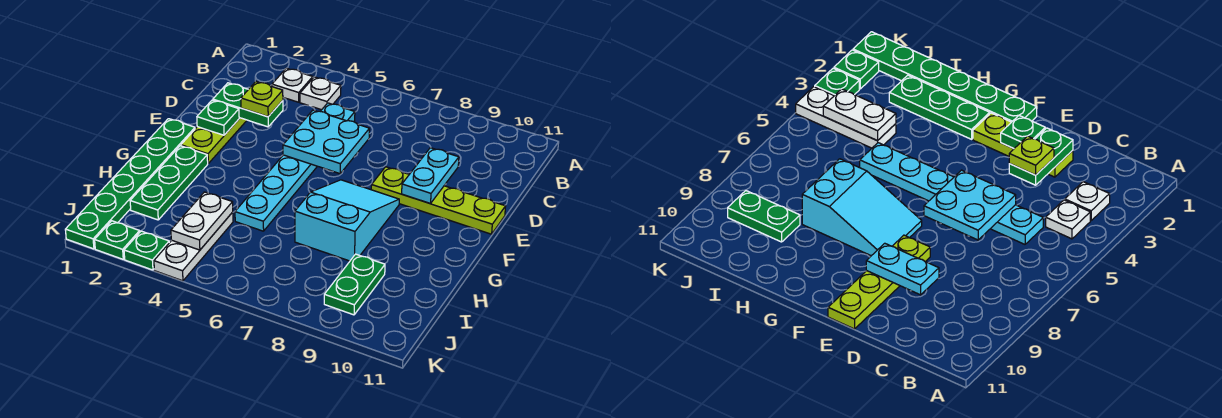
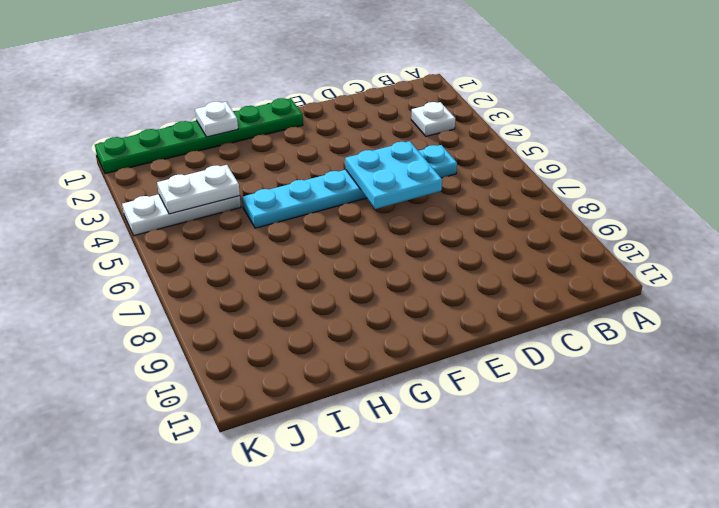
white plate H1 level 2 -> white plate B4 level 1
none -> lime plate D2:F2 level 1
none -> lime plate E8:E11 level 1
none -> cyan slope F7:H8 level 1 top H

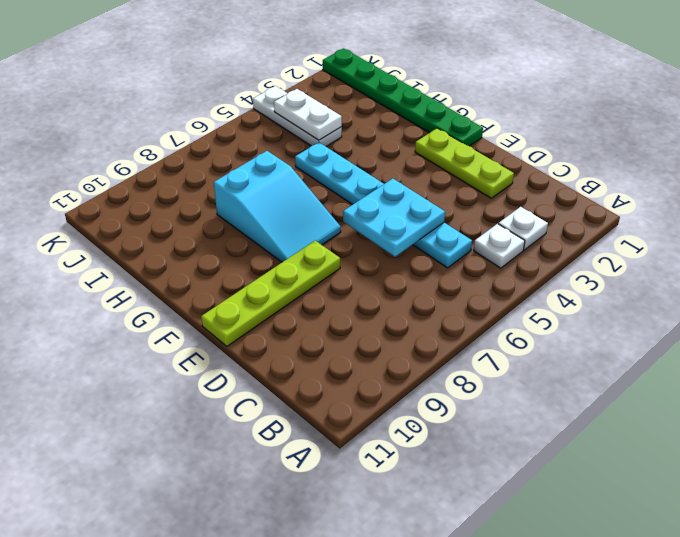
none -> green plate G2:I2 level 1
none -> green plate I9:J9 level 1
none -> green plate K2 level 1

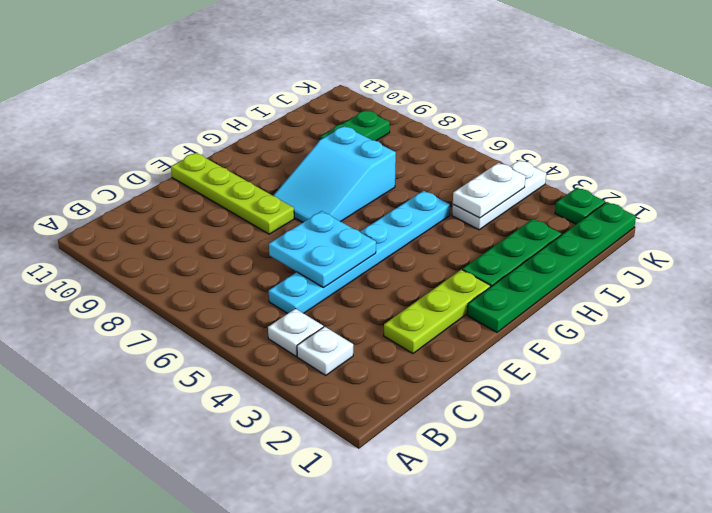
none -> green plate K3 level 1
none -> green plate D2:D3 level 2
none -> cyan plate D9:E9 level 2

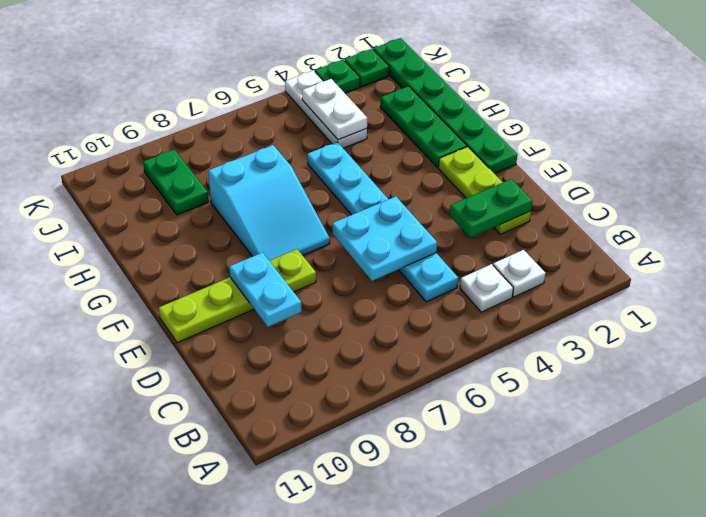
none -> green plate E2 level 2
none -> lime plate D3 level 3

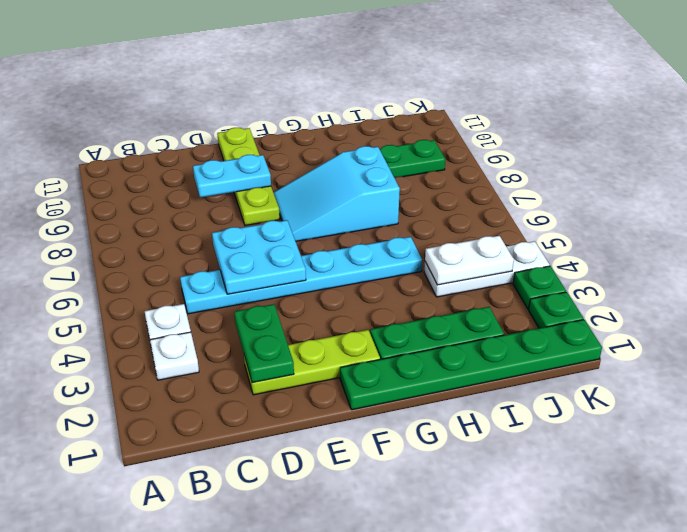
none -> green plate E2 level 2
none -> lime plate D3 level 3

